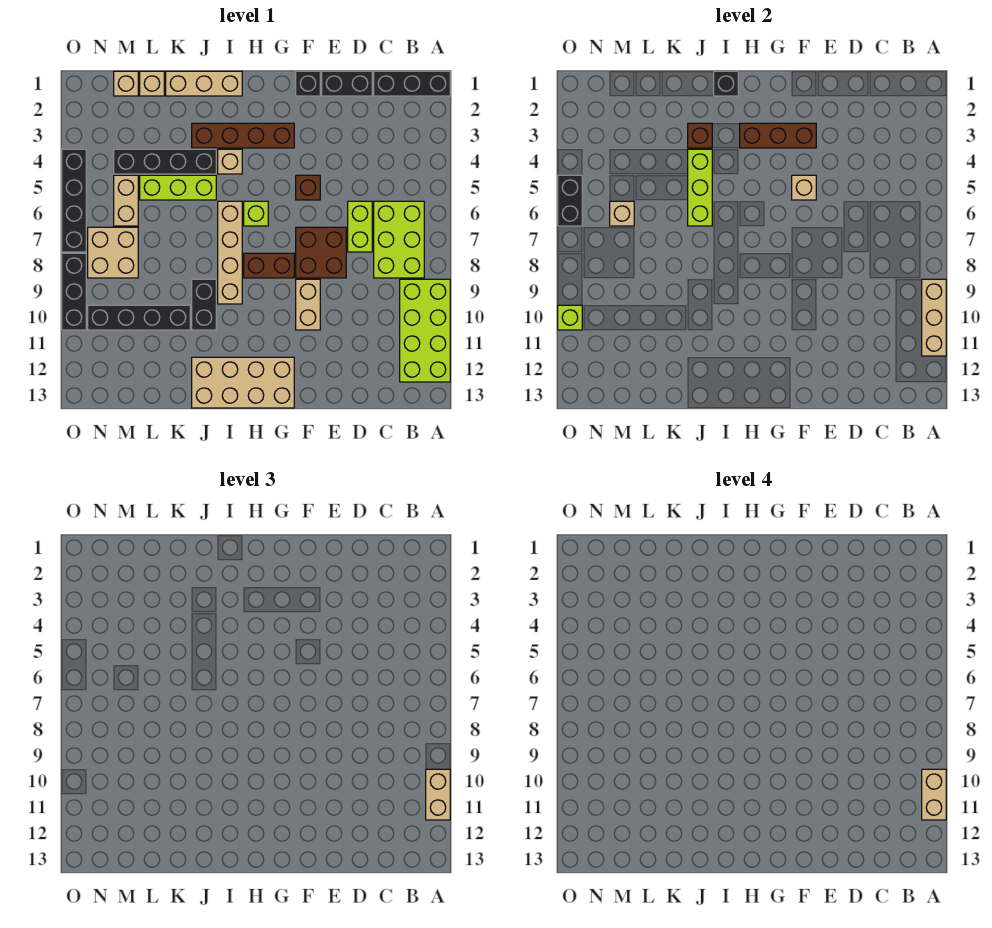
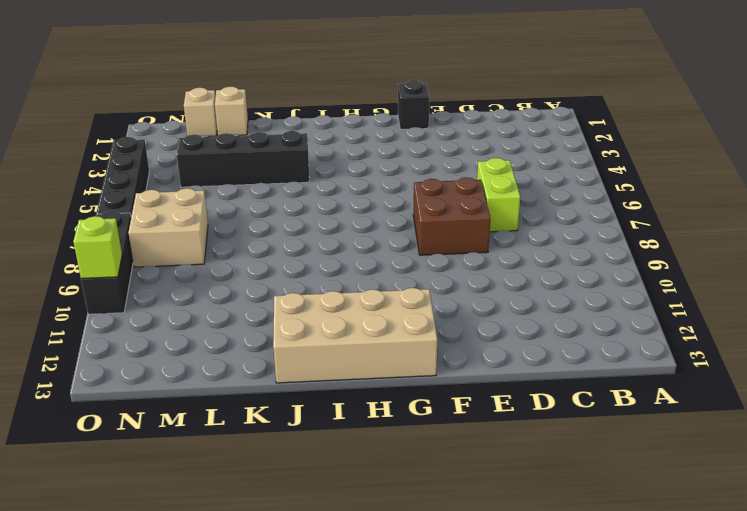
none -> black brick A1:C1 level 1
none -> lime brick A9:B12 level 1
none -> lime brick B6:C8 level 1
none -> black brick D1:E1 level 1

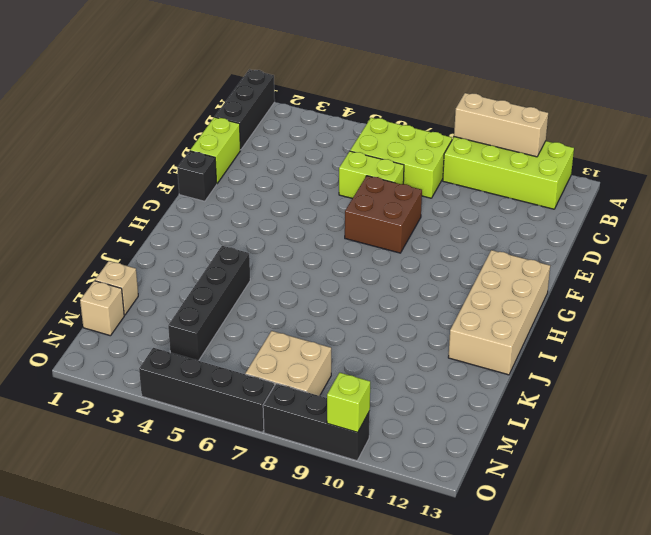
lime brick D1:E1 level 1 -> black brick D1:E1 level 1
none -> brown brick F5 level 1
none -> tan brick F9:F10 level 1
none -> brown brick G3:J3 level 1
none -> brown brick G8:H8 level 1

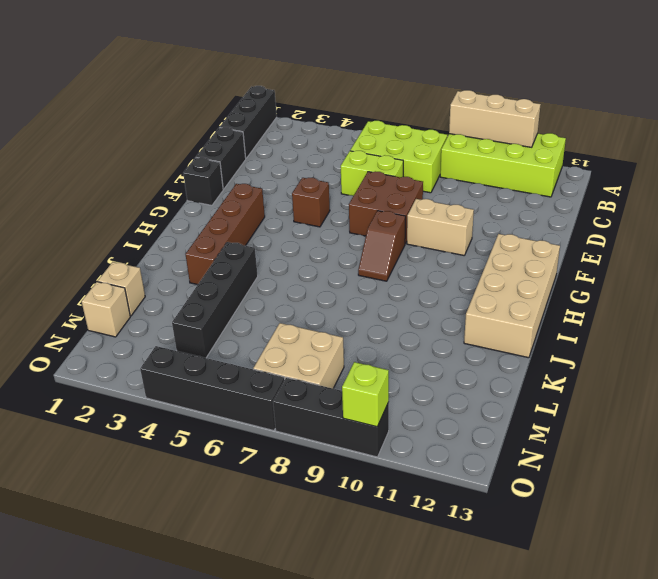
brown slope G8:H8 level 1 top G -> brown brick G8:H8 level 1
none -> lime brick H6 level 1
none -> tan brick I1:K1 level 1
none -> tan brick I4 level 1
none -> tan brick I6:I9 level 1

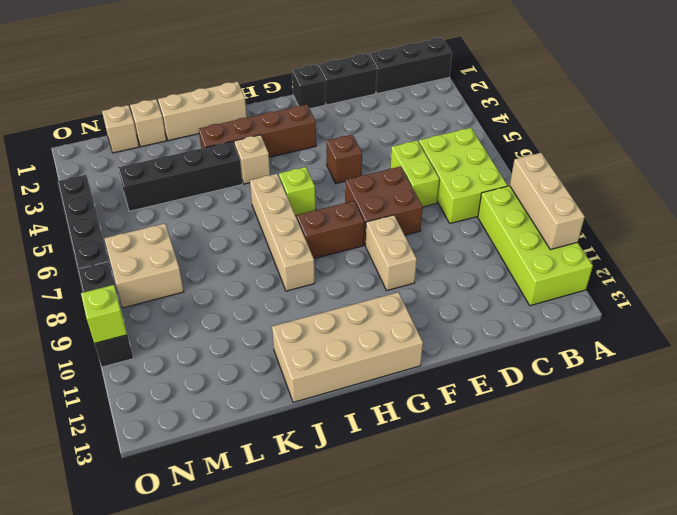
none -> lime brick J5:L5 level 1
none -> black brick J9:J10 level 1
none -> black brick K10:N10 level 1
none -> tan brick M5:M6 level 1

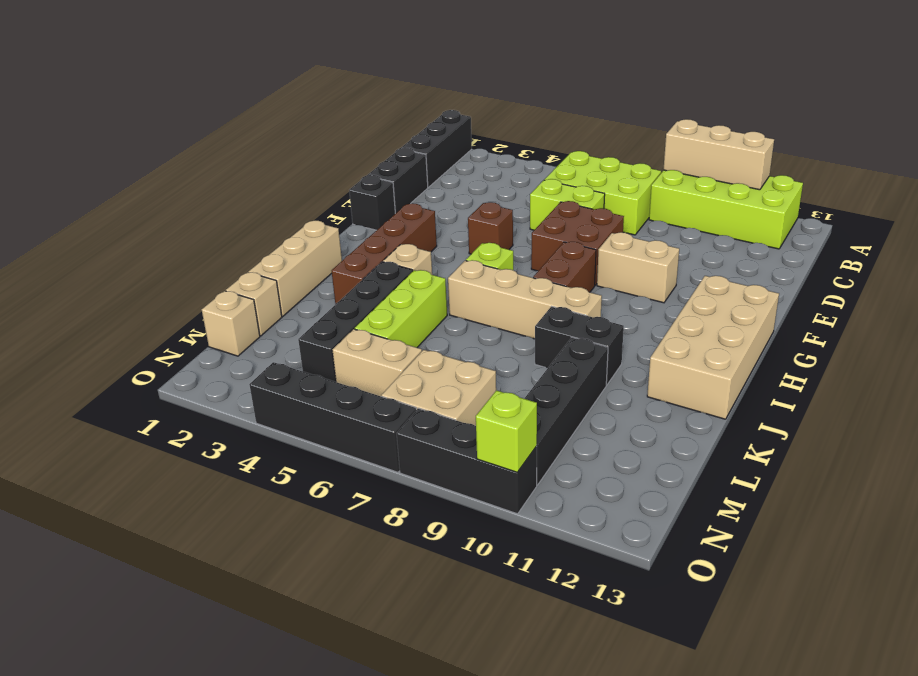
none -> brown brick F3:H3 level 2
none -> tan brick F5 level 2
none -> black brick I1 level 2
none -> brown brick J3 level 2

